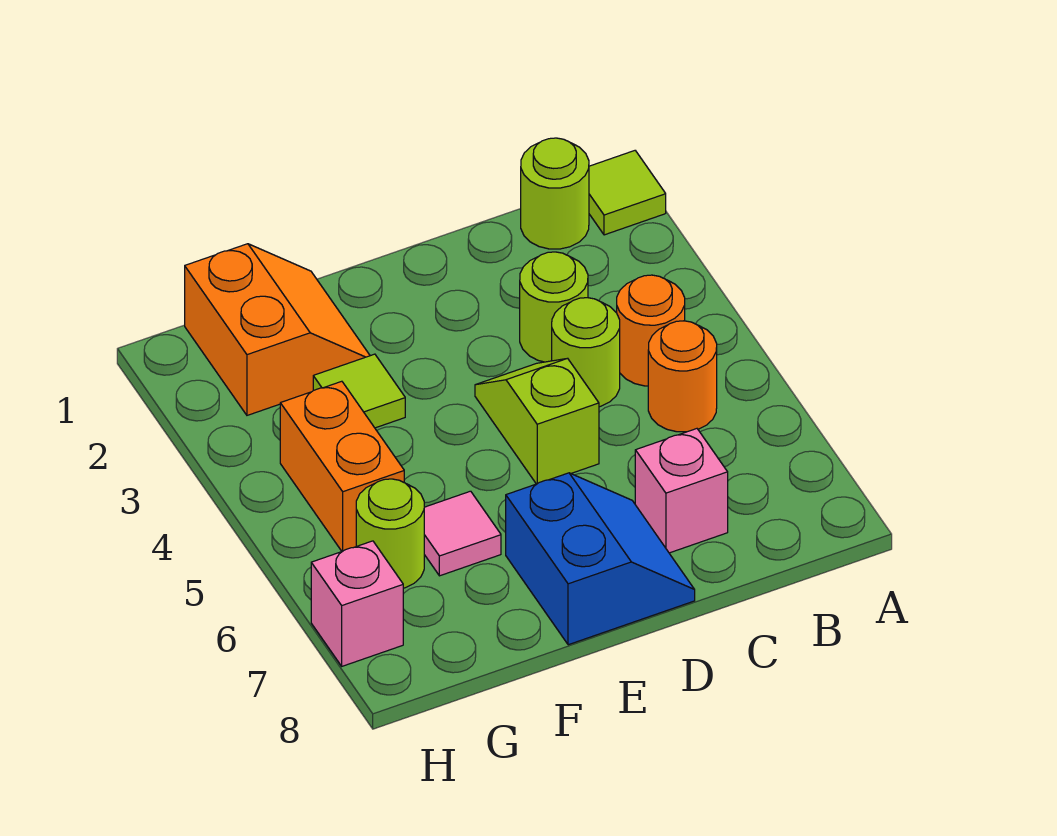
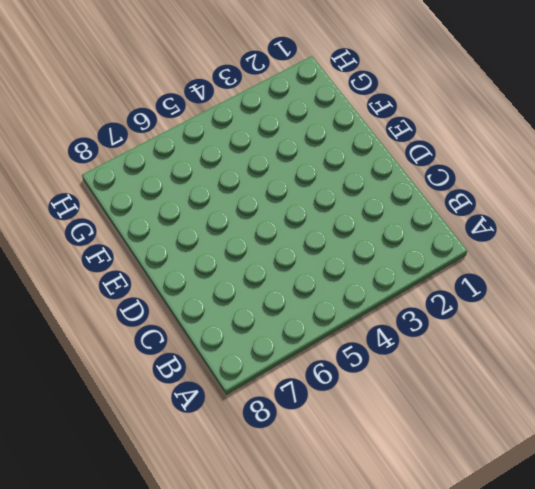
none -> lime tile A1 level 1
none -> lime round brick B1 level 1
none -> orange round brick B4 level 1

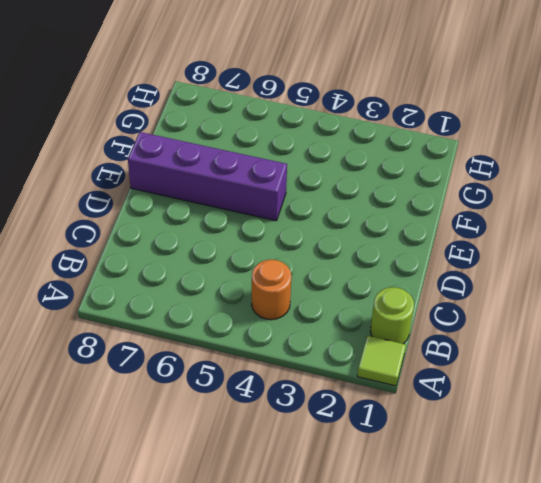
purple brick E5:E8 level 1 -> blue slope D7:E8 level 1 top E
none -> orange round brick B5 level 1
none -> lime round brick C3 level 1
none -> lime round brick C4 level 1

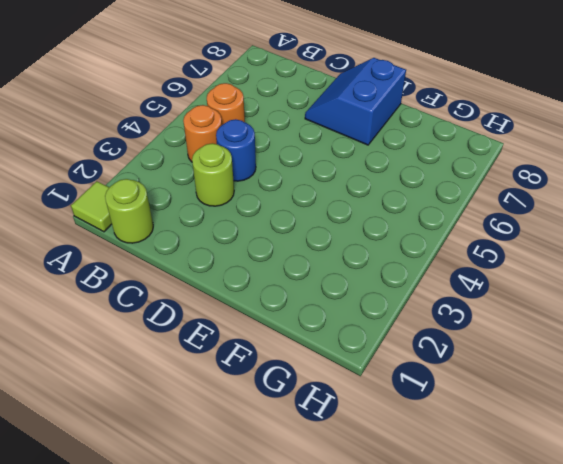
blue round brick C4 level 1 -> lime round brick C4 level 1
none -> pink brick C7 level 1
none -> lime slope D4:D5 level 1 top 5
none -> orange slope F1:G2 level 1 top G

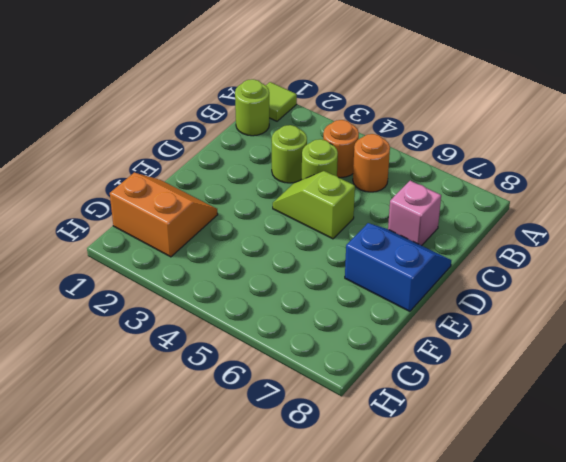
none -> lime tile F3 level 1
none -> pink tile F6 level 1
none -> orange brick G4:G5 level 1

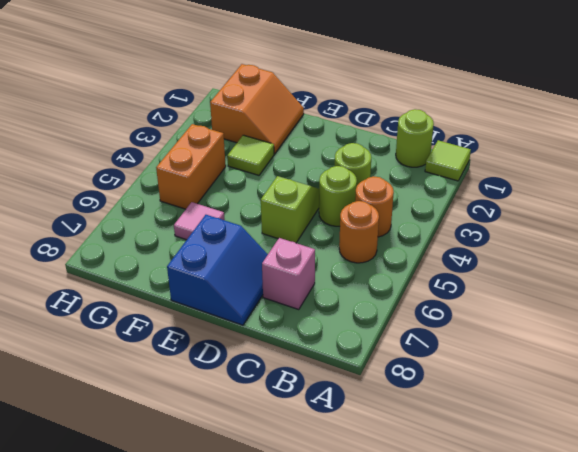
none -> lime round brick G6 level 1
none -> pink brick H7 level 1

